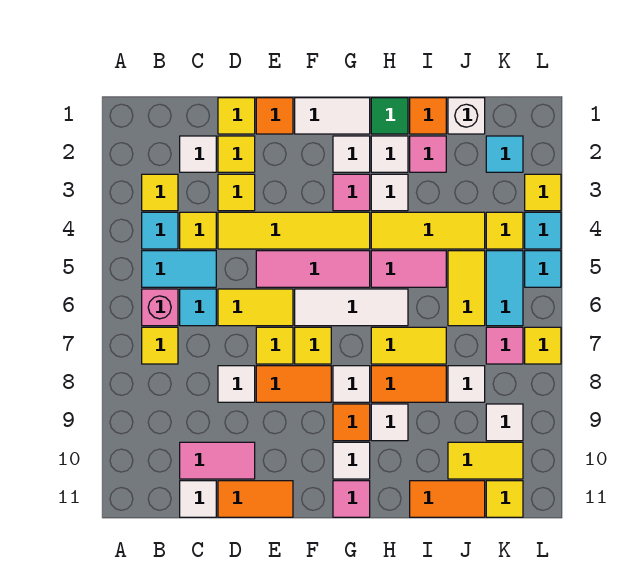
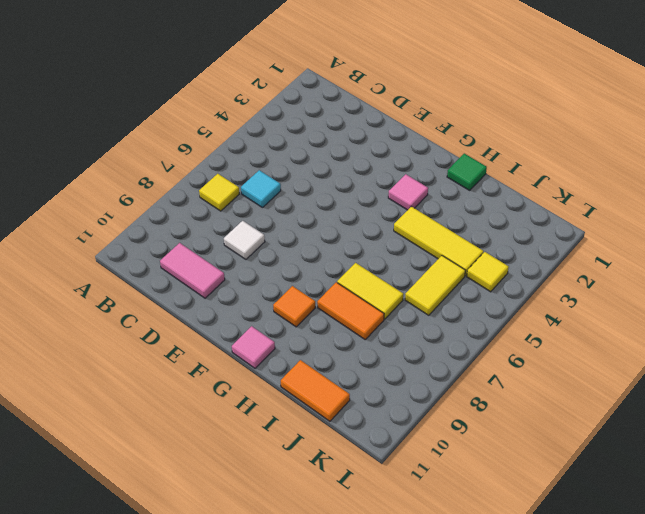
none -> yellow tile B3 level 1
none -> cyan tile B4 level 1
none -> cyan tile B5:C5 level 1
none -> pink brick B6 level 1

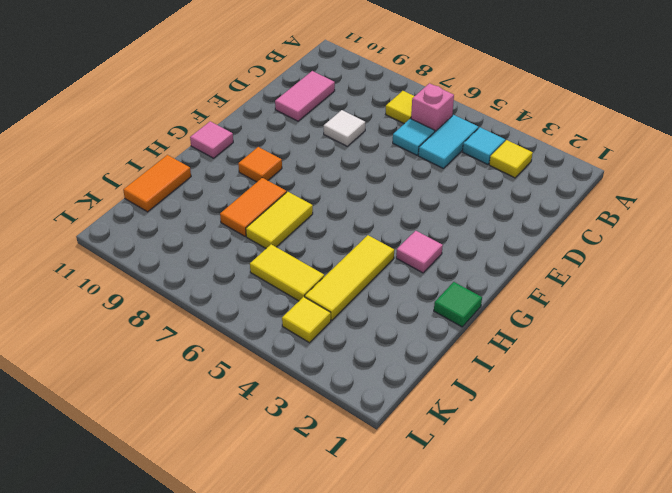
none -> white tile C2 level 1
none -> yellow tile C4 level 1
none -> white tile C11 level 1
none -> yellow tile D1 level 1

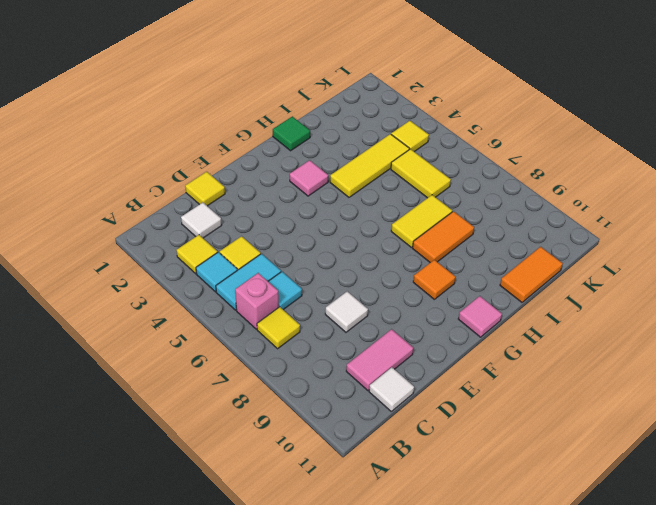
none -> yellow tile D2 level 1
none -> yellow tile D3 level 1
none -> yellow tile D4:G4 level 1
none -> yellow tile D6:E6 level 1

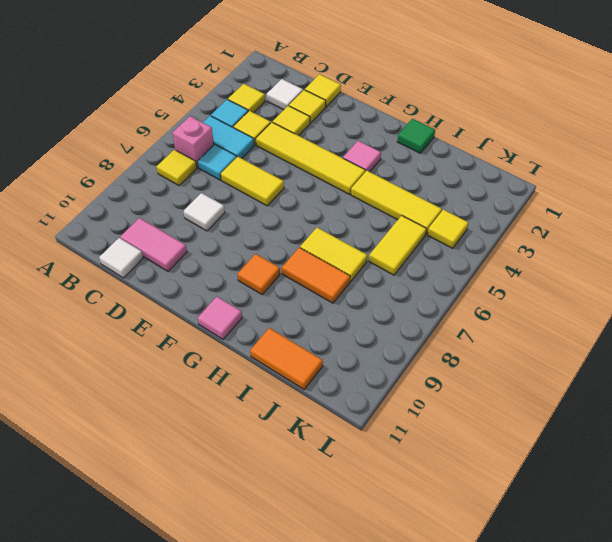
none -> orange tile D11:E11 level 1
none -> orange tile E1 level 1
none -> pink tile E5:G5 level 1
none -> yellow tile E7 level 1

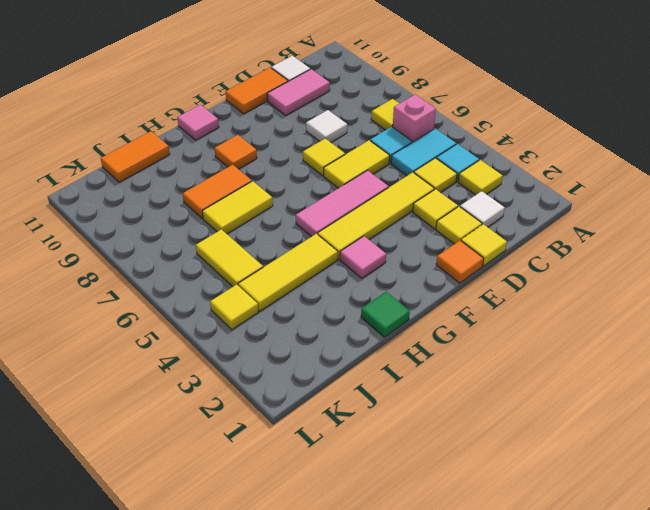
none -> orange tile E8:F8 level 1
none -> white tile F1:G1 level 1
none -> white tile F6:H6 level 1
none -> yellow tile F7 level 1

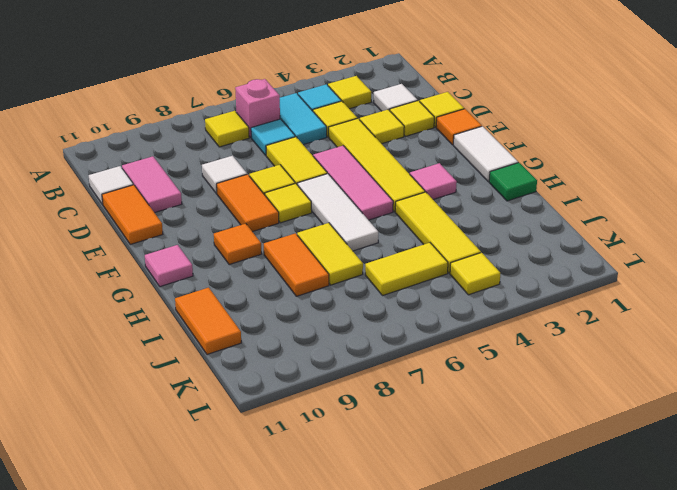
none -> white tile G2 level 1
none -> white tile G8 level 1
none -> white tile G10 level 1
none -> white tile H2 level 1

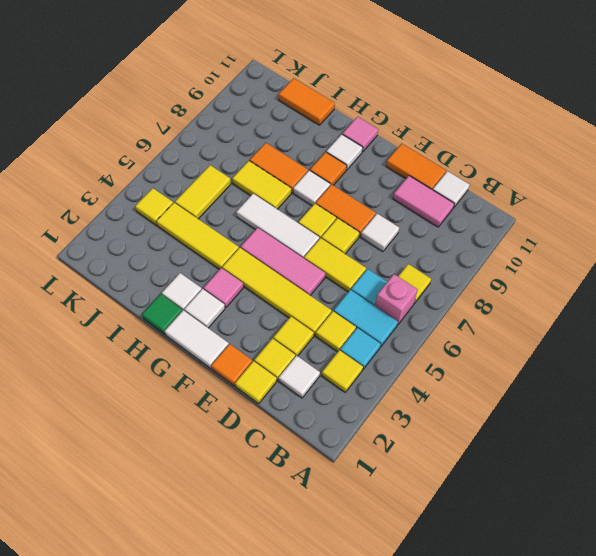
none -> white tile H3 level 1
none -> pink tile H5:I5 level 1
none -> white tile H9 level 1
none -> orange tile I1 level 1

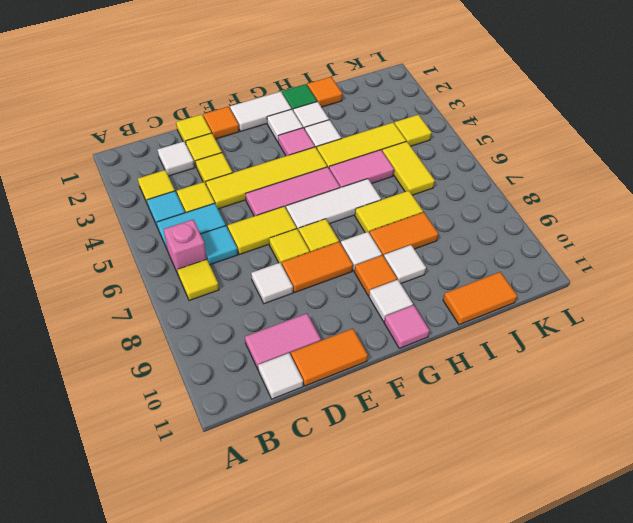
none -> pink tile I2 level 1
none -> white brick J1 level 1
none -> white tile J8 level 1
none -> yellow tile J10:K10 level 1

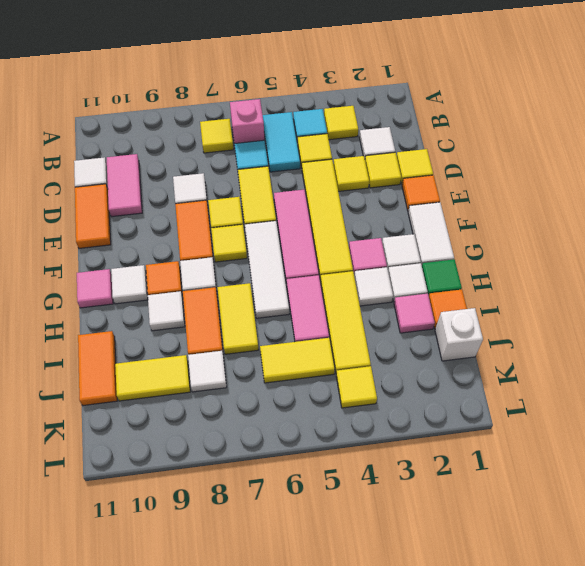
yellow tile J9:J10 level 1 -> yellow tile J10:K10 level 1
none -> cyan tile K2 level 1
none -> cyan tile K5:K6 level 1
none -> pink tile K7 level 1
none -> white tile K9 level 1

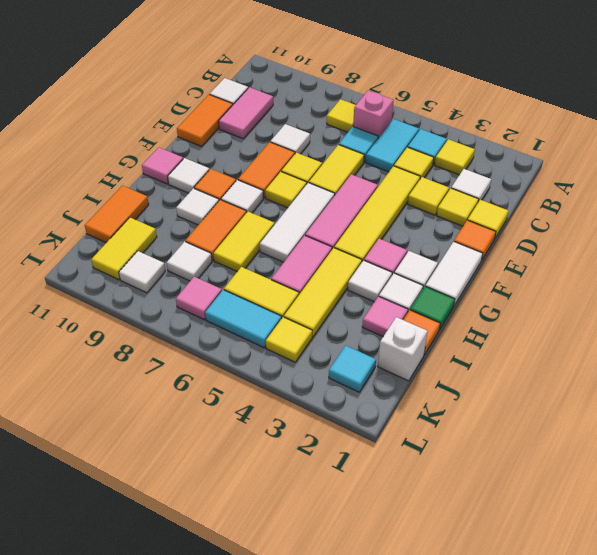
none -> yellow tile K11 level 1
none -> yellow tile L3 level 1
none -> cyan tile L4 level 1
none -> cyan tile L5 level 1

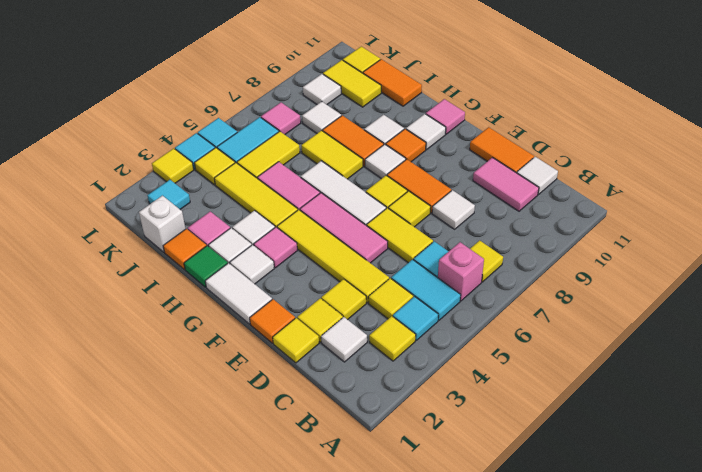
none -> yellow tile L7 level 1

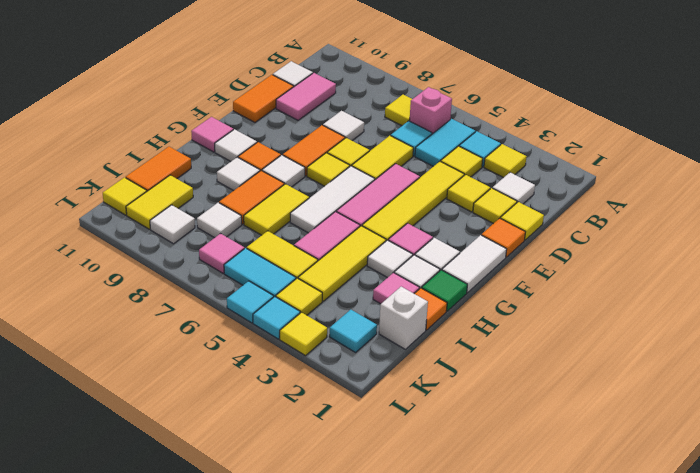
none -> yellow tile L7 level 1

